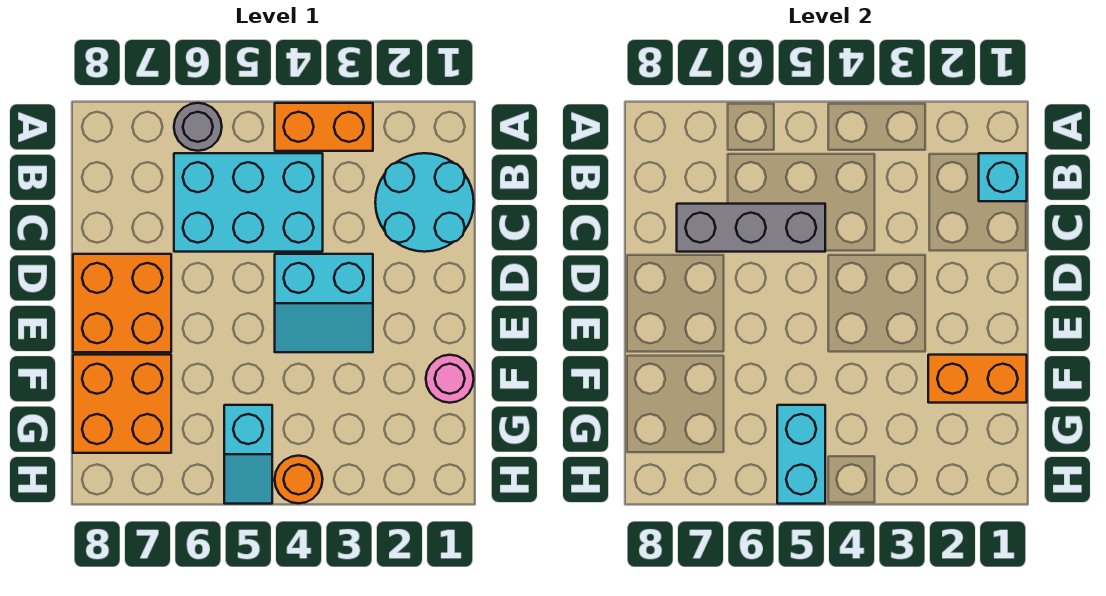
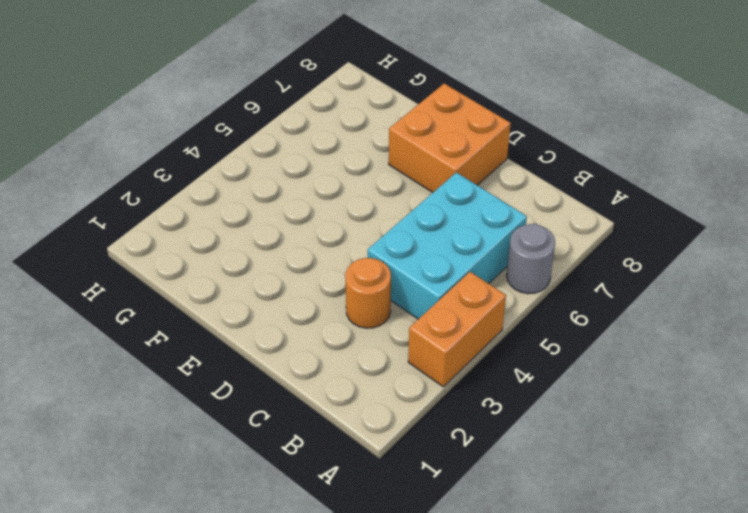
orange round brick C3 level 1 -> orange round brick H4 level 1
none -> cyan round brick B1:C2 level 1
none -> cyan slope D3:E4 level 1 top D
none -> pink round brick F1 level 1

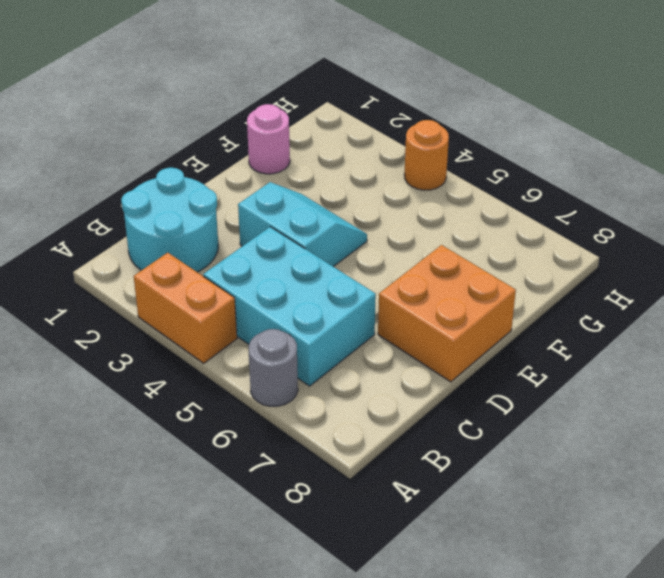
none -> orange brick F7:G8 level 1
none -> cyan slope G5:H5 level 1 top G
none -> cyan brick B1 level 2

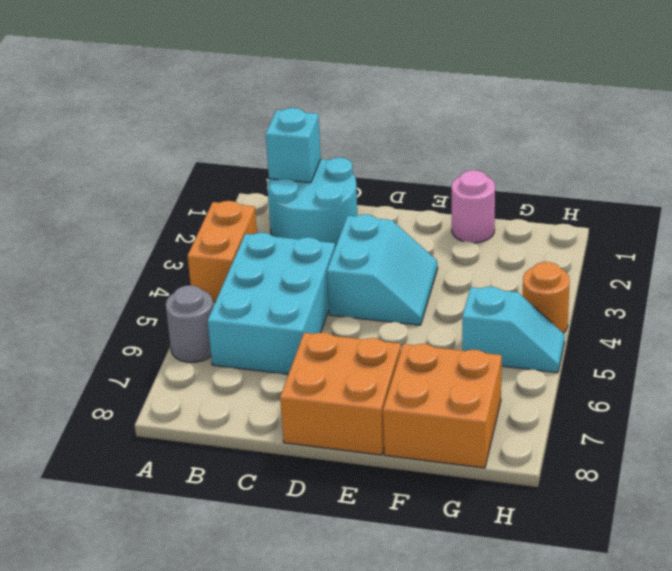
none -> grey brick C5:C7 level 2
none -> orange brick F1:F2 level 2
none -> cyan brick G5:H5 level 2

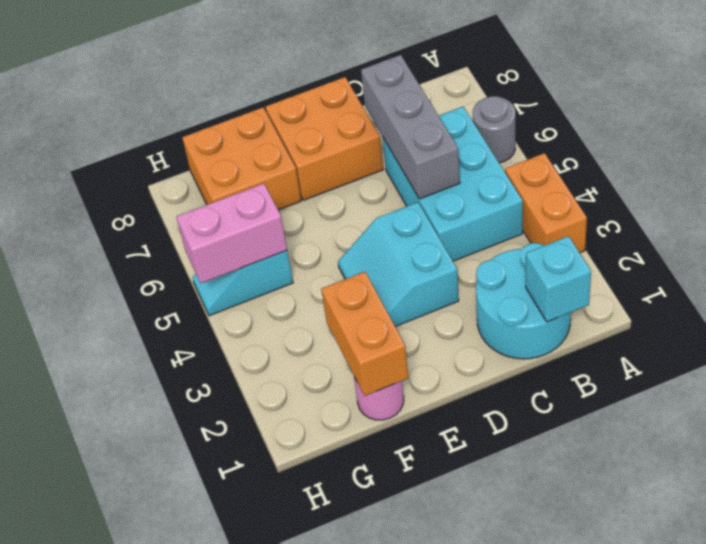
pink brick G5:H5 level 2 -> cyan brick G5:H5 level 2
none -> orange round brick H4 level 1

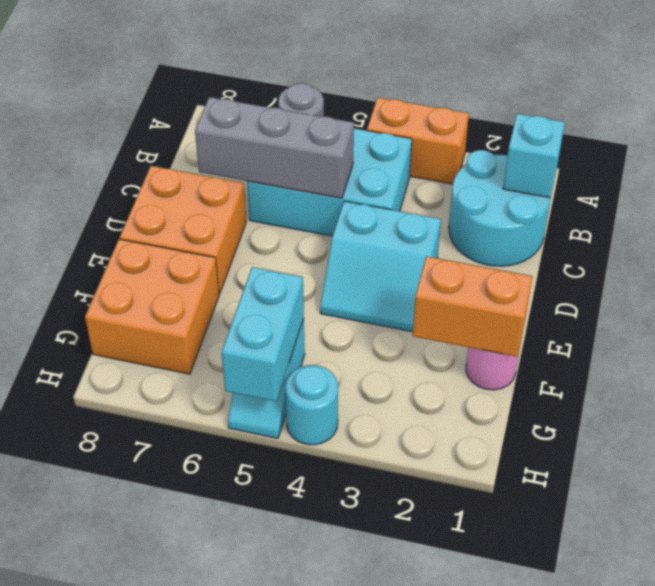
cyan round brick H4 level 1 -> orange round brick H4 level 1

